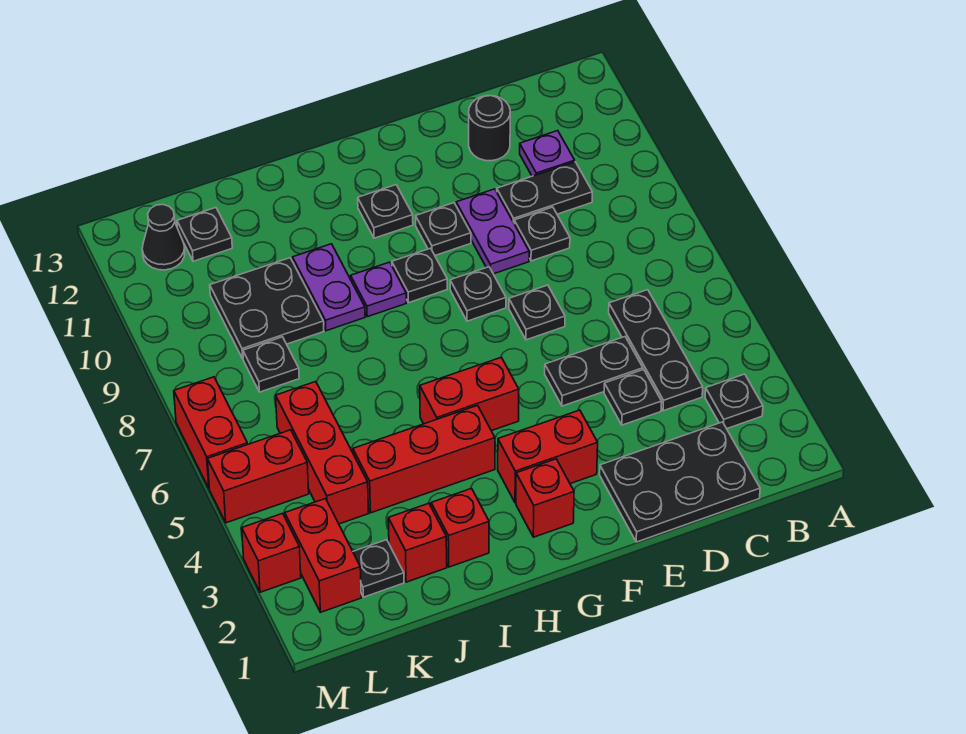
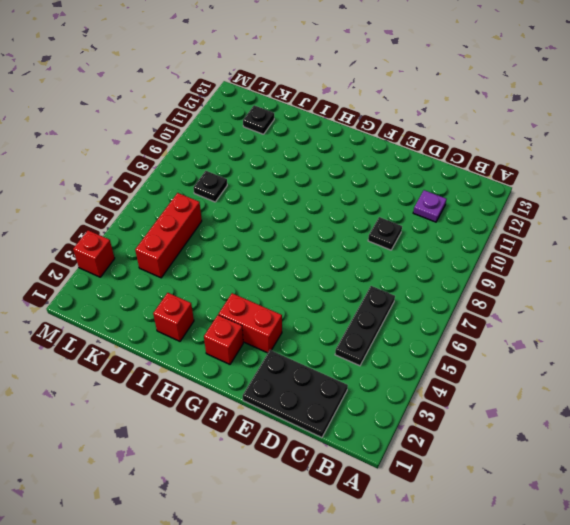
none -> black plate B3 level 1
none -> black plate C10:D10 level 1
none -> black plate D4 level 1
none -> black plate D5:E5 level 1

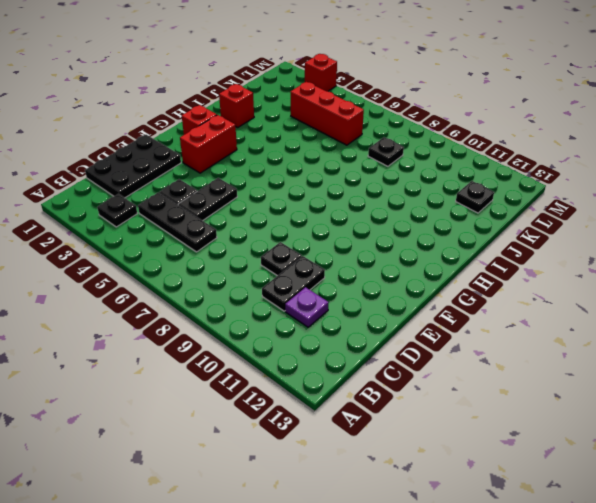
none -> black round brick D12 level 1
none -> black plate E7 level 1
none -> purple plate E9:E10 level 1
none -> black plate F8 level 1

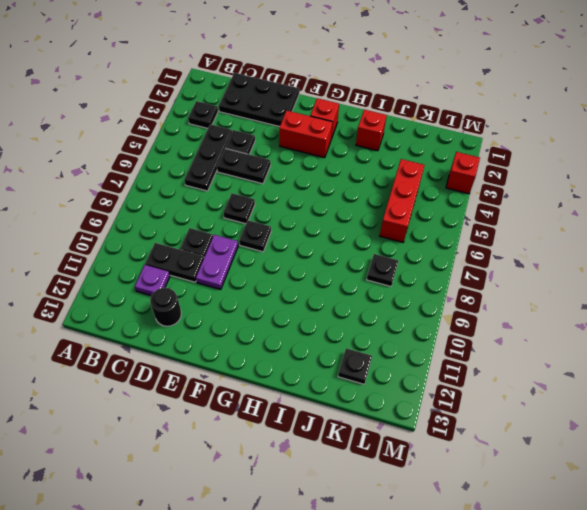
none -> black plate F10 level 1
none -> red brick G5:H5 level 1
none -> black plate G9 level 1
none -> black plate G11 level 1

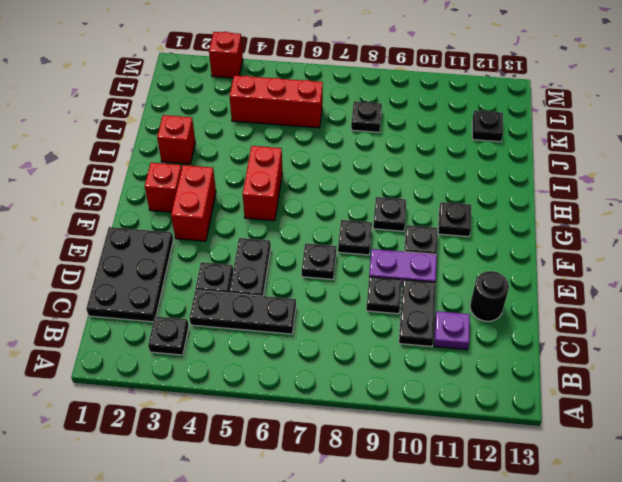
none -> red brick H4:J4 level 1
none -> purple plate H9 level 1
none -> purple plate I9:I10 level 1
none -> red brick J2 level 1

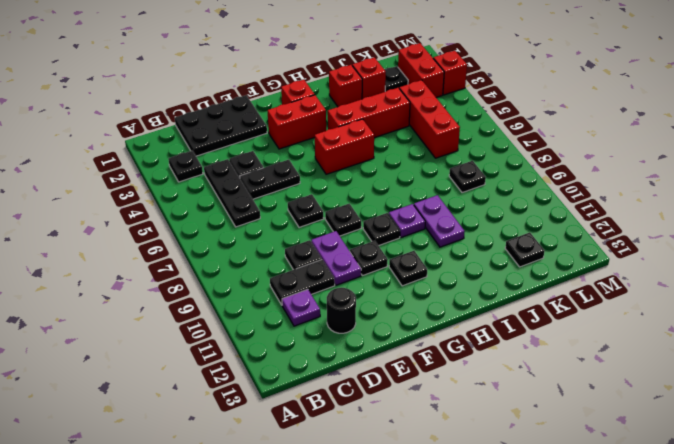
none -> black plate J9:K10 level 1
none -> red brick L5:M5 level 1
none -> black cone L12 level 1
none -> red brick M6:M7 level 1

